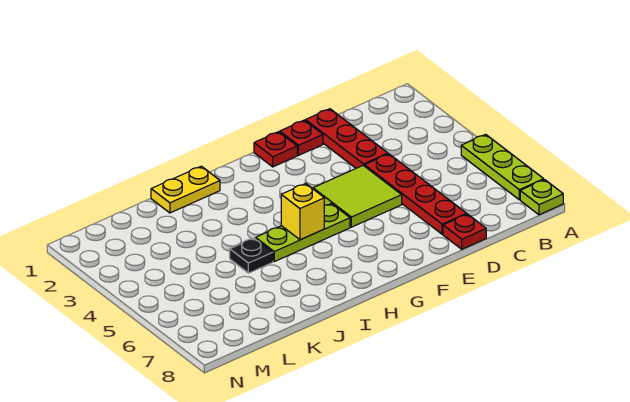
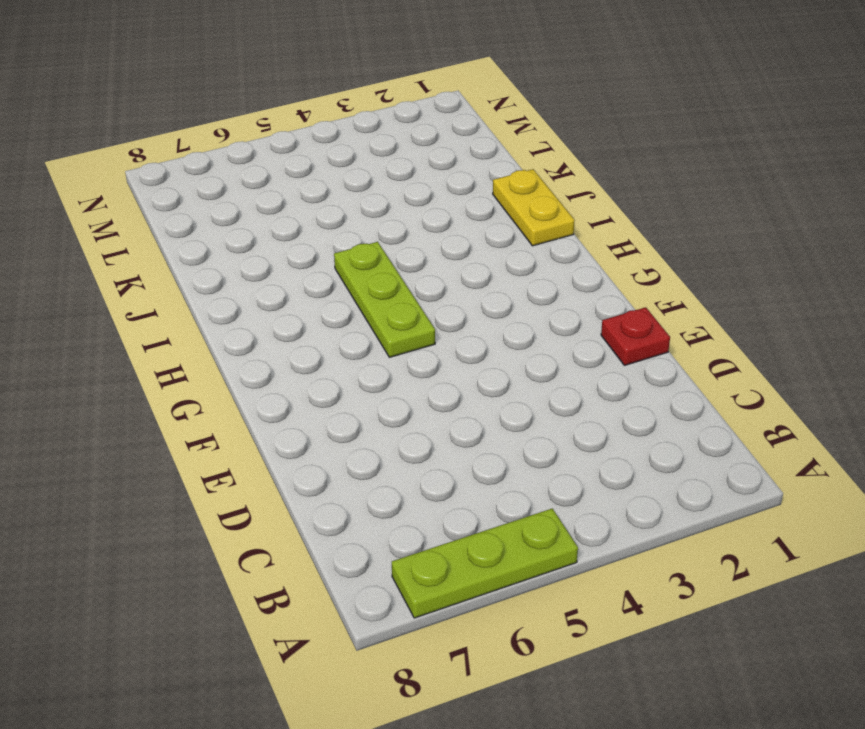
none -> lime plate A8 level 1
none -> red plate D1:D3 level 1
none -> red plate D4:D7 level 1

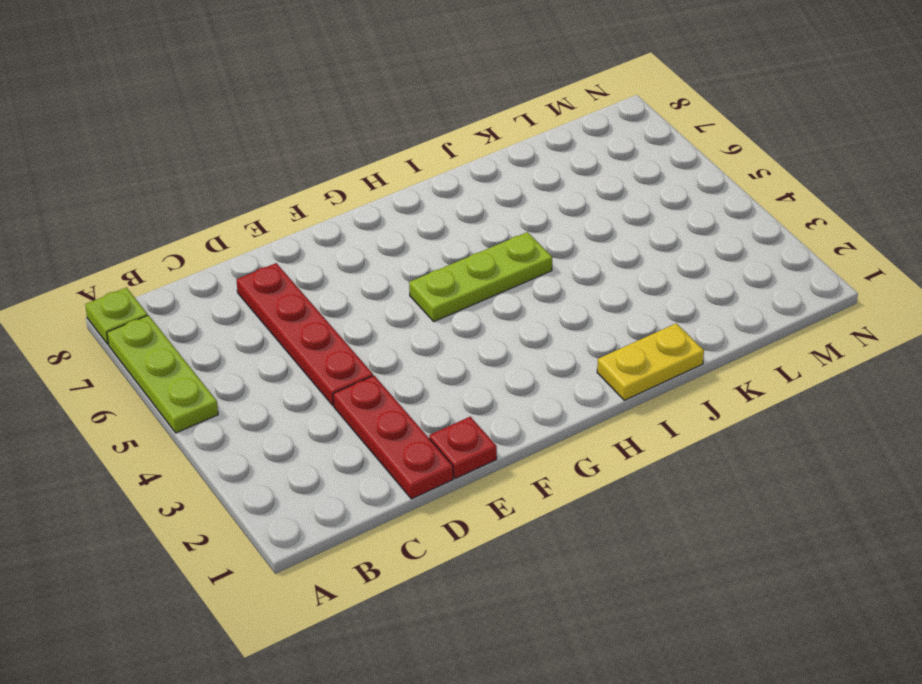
none -> red plate D8 level 1
none -> lime tile E4:F5 level 1
none -> red plate F1 level 1

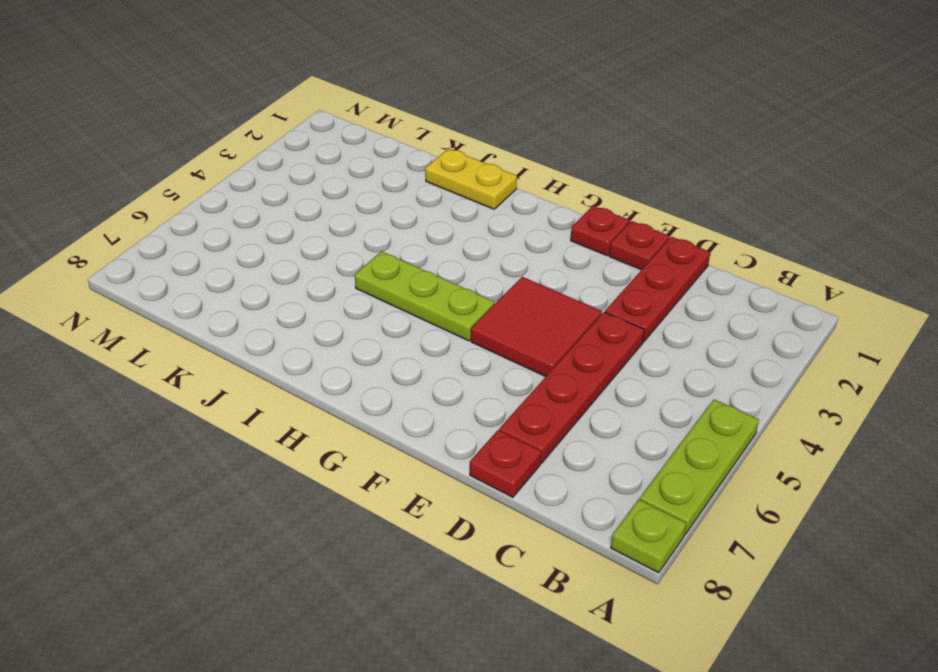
red tile E4:F5 level 1 -> lime tile E4:F5 level 1
none -> black plate J5 level 1
none -> yellow brick H5 level 2

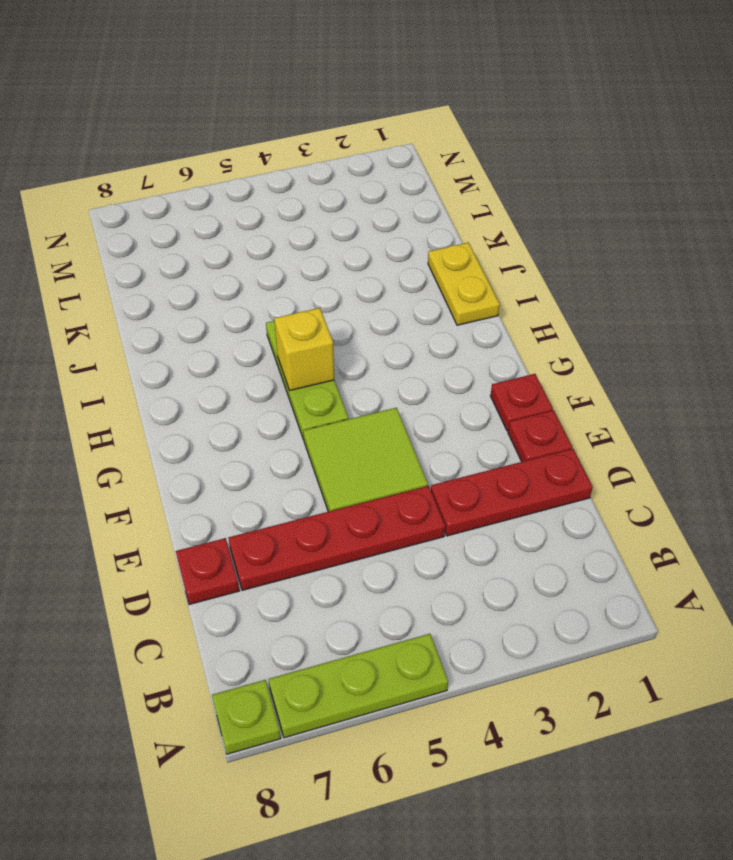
none -> black plate J5 level 1

